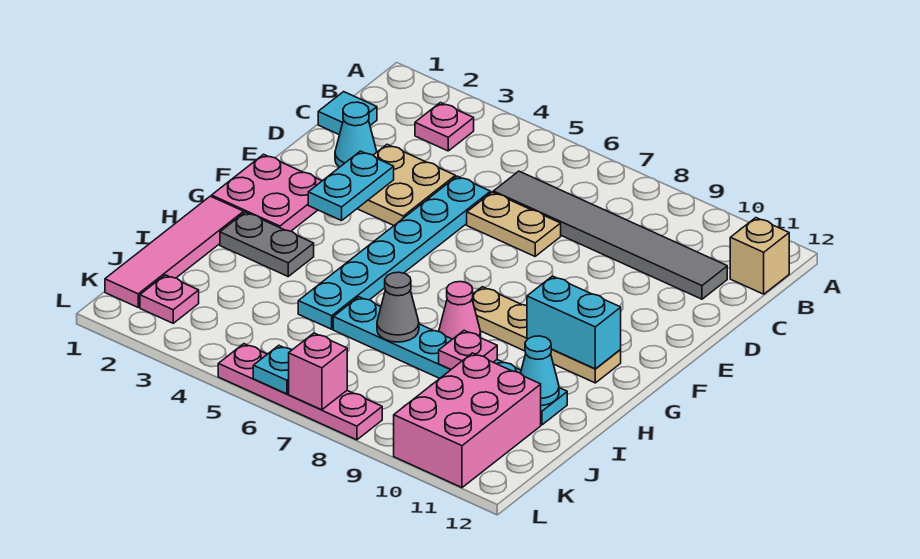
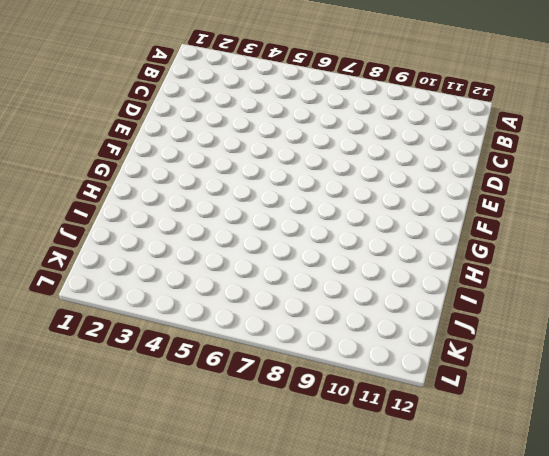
none -> pink plate B3 level 1
none -> tan brick B12 level 1
none -> cyan tile C1 level 1

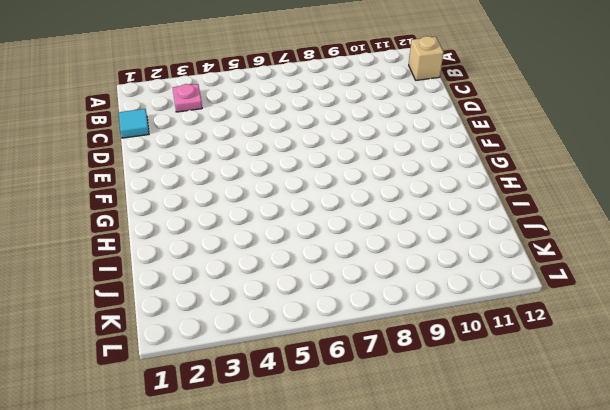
none -> grey tile C6:C11 level 1
none -> cyan cone D2 level 1
none -> tan plate D3:E4 level 1

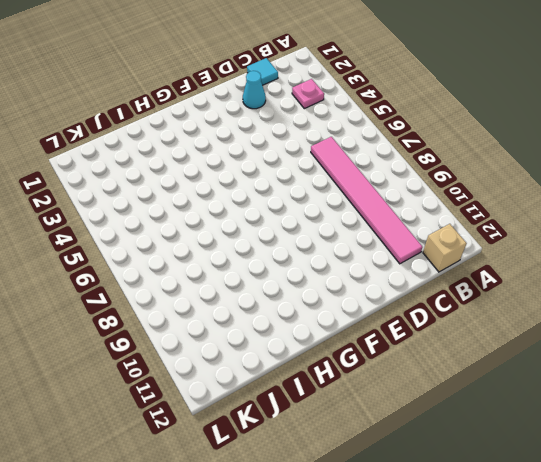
pink tile C6:C11 level 1 -> grey tile C6:C11 level 1
none -> tan plate D3:E4 level 1
none -> cyan plate D5:I5 level 1
none -> tan plate D6:D7 level 1

